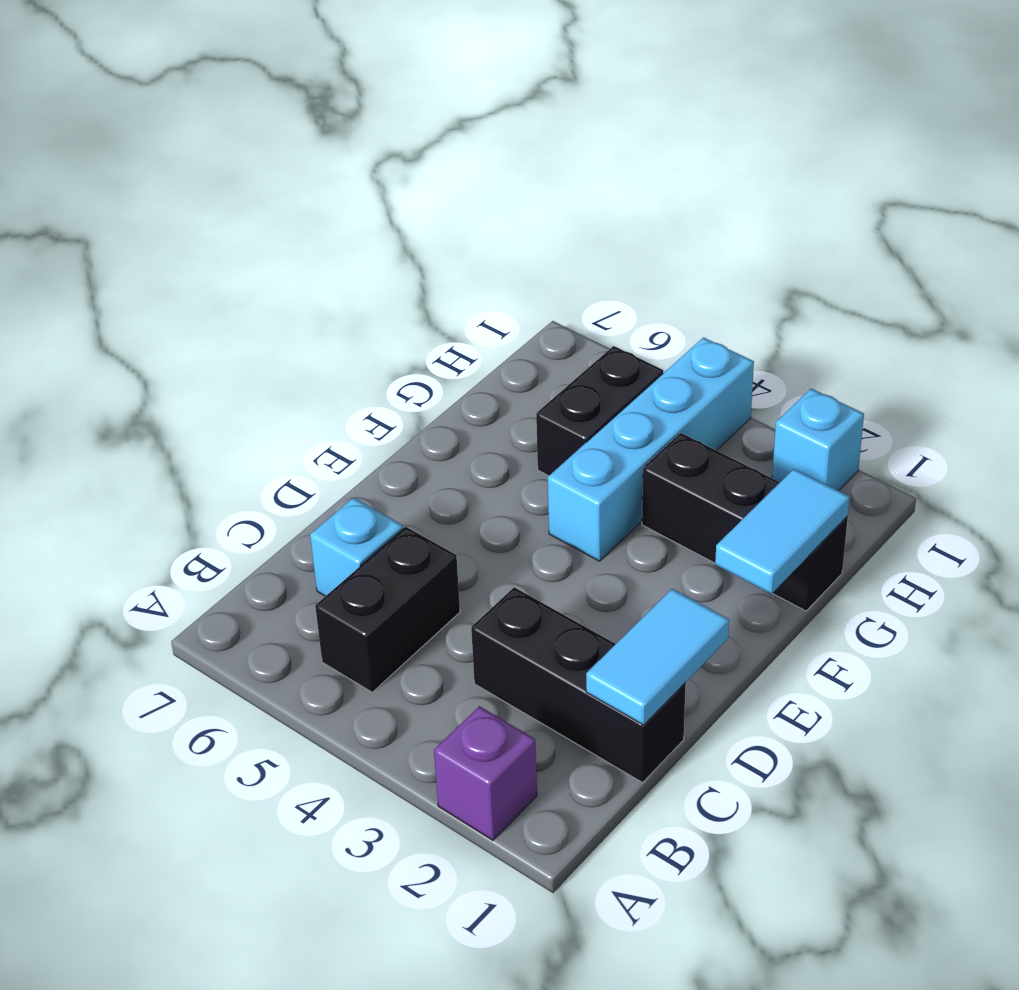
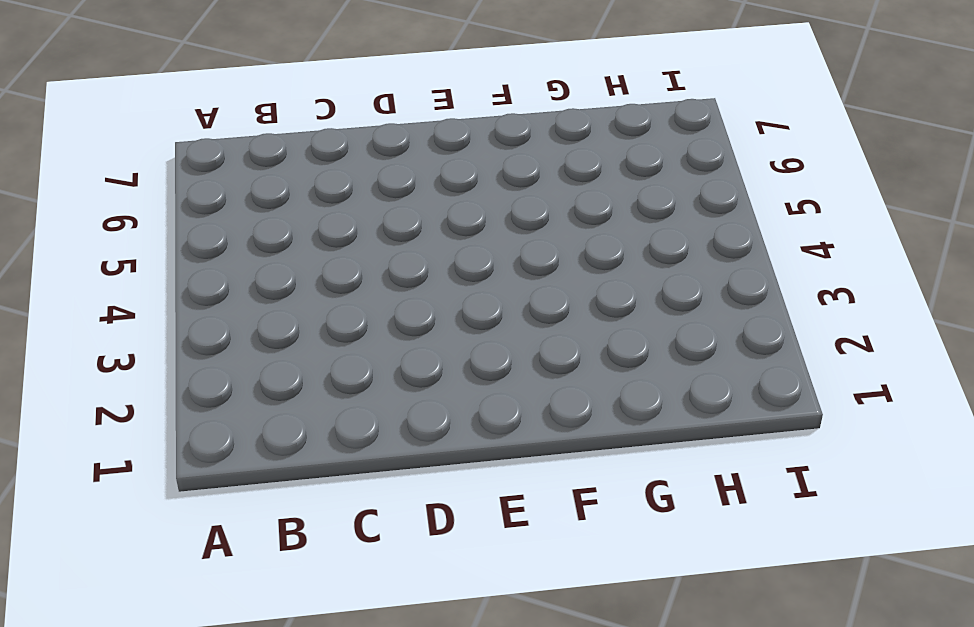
none -> purple brick A2 level 1
none -> black brick B5:C5 level 1

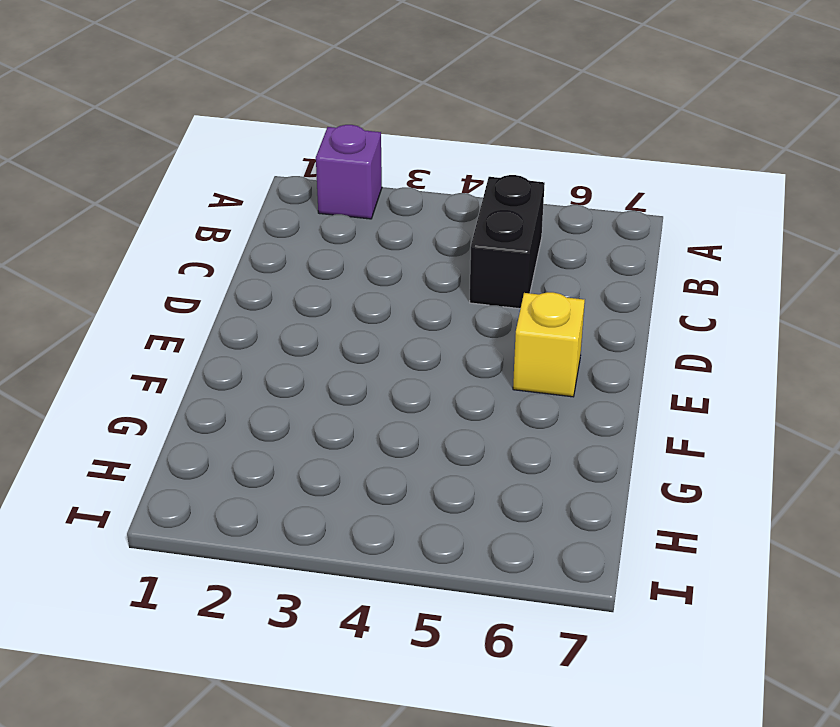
yellow brick E6 level 1 -> none
none -> black brick C1:C3 level 1
none -> cyan brick C6 level 1

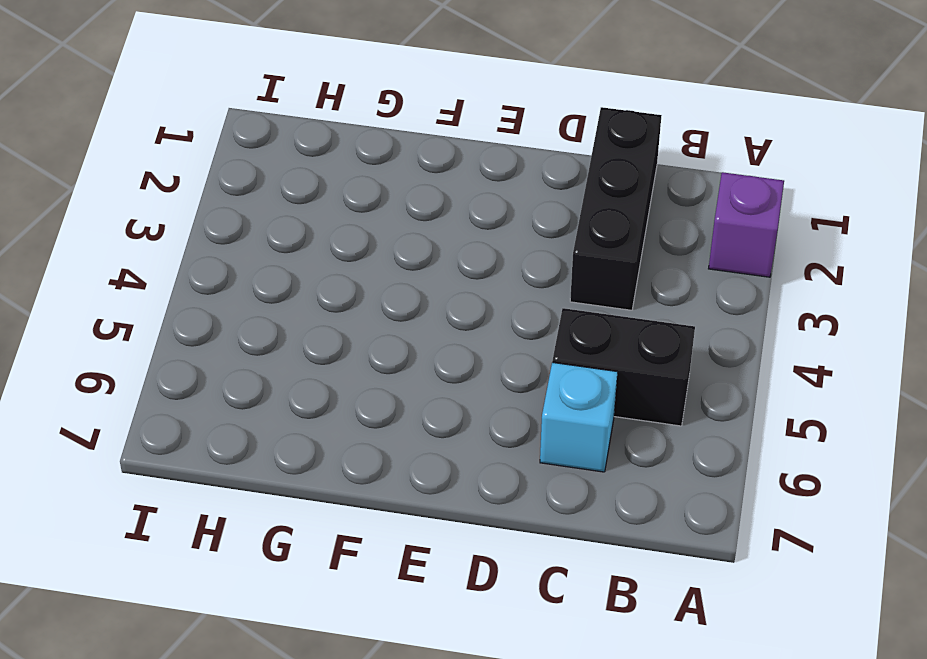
none -> cyan brick F4:I4 level 1
none -> black brick G1:G3 level 1

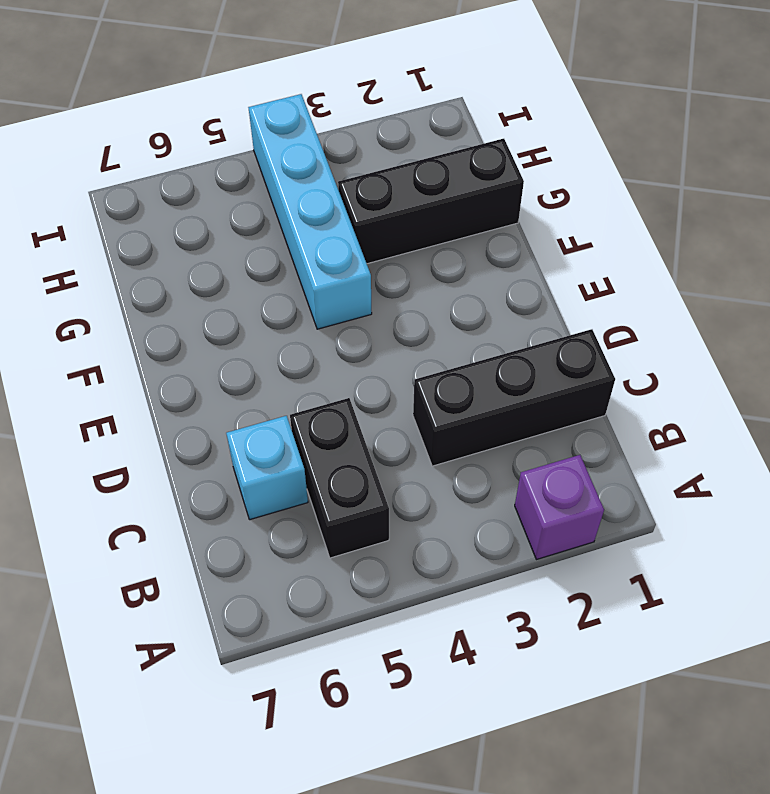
none -> black brick G5:H5 level 1
none -> cyan brick I2 level 1

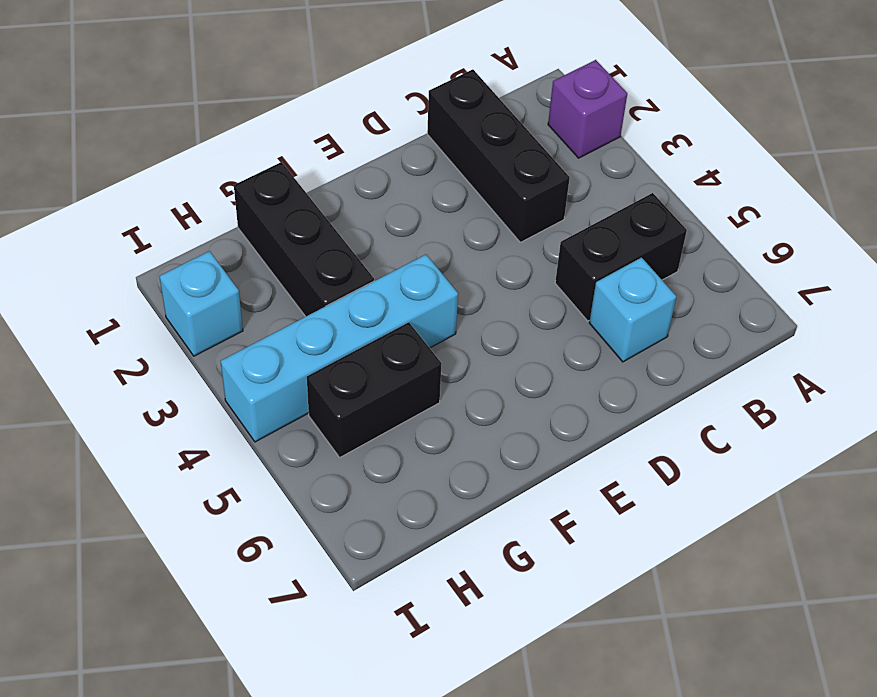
none -> cyan tile C1:D1 level 2
none -> cyan tile F1:G1 level 2

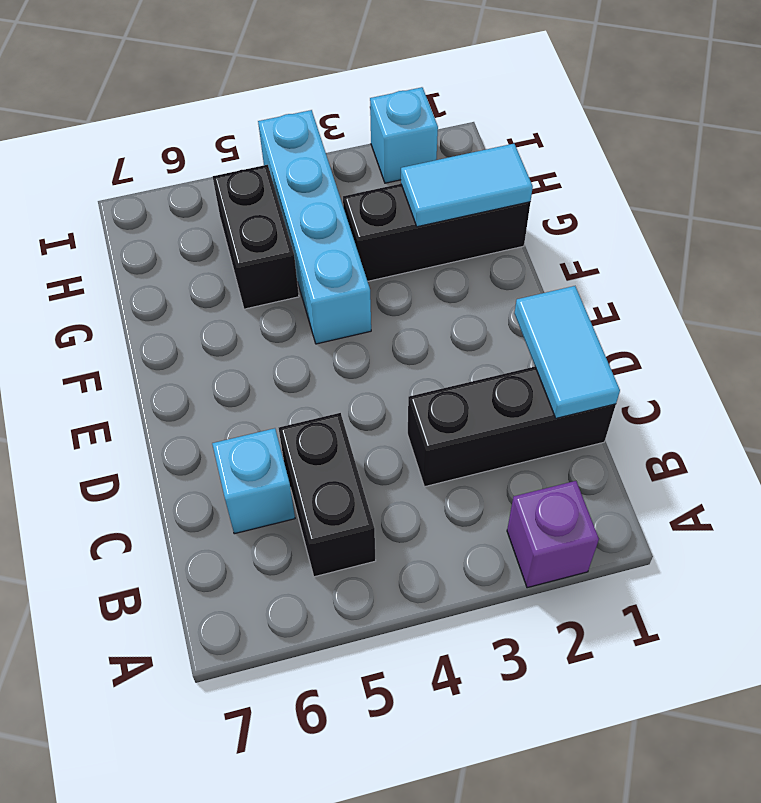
cyan tile G1:G2 level 2 -> cyan tile F1:G1 level 2

